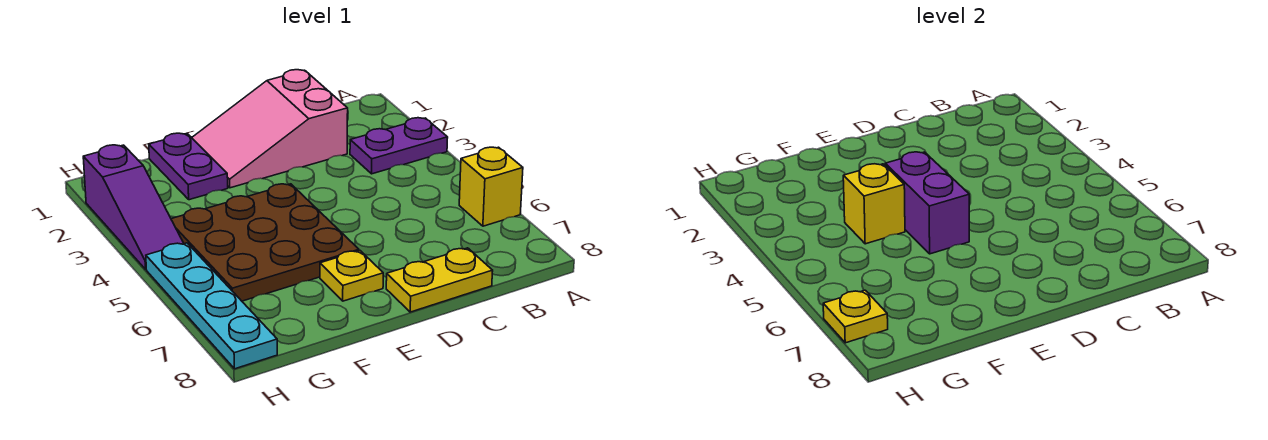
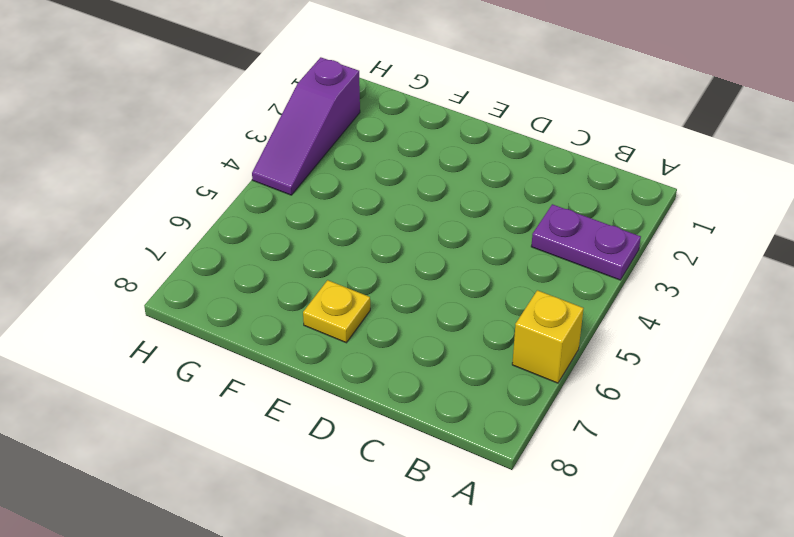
none -> pink slope C1:E2 level 1 top C
none -> yellow plate C8:D8 level 1
none -> brown plate E4:G6 level 1

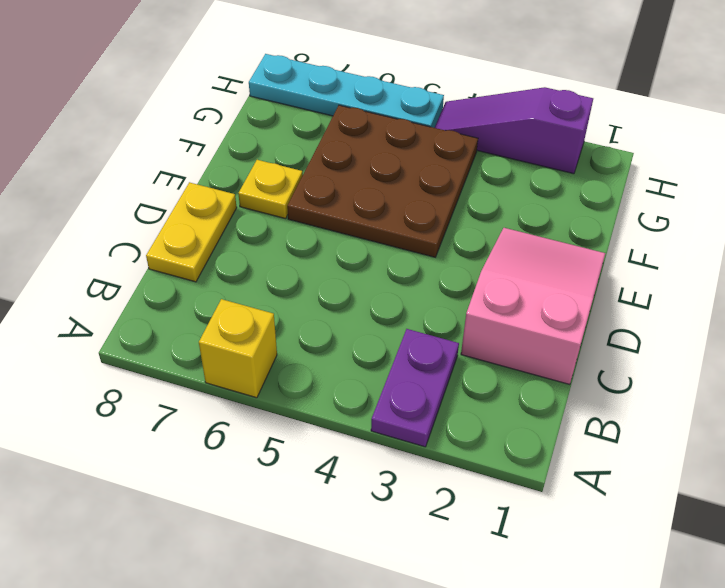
none -> purple plate F1:F2 level 1
none -> purple brick E4:E5 level 2
none -> yellow brick F4 level 2

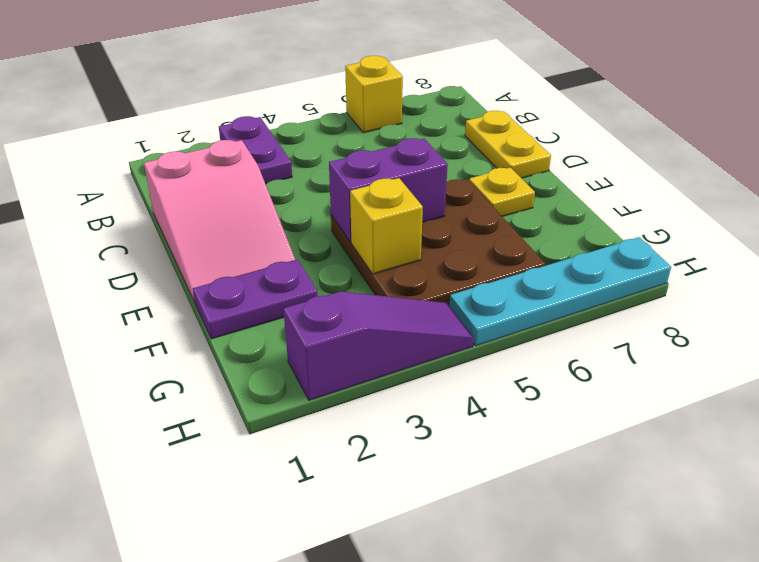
none -> yellow plate H7 level 2

